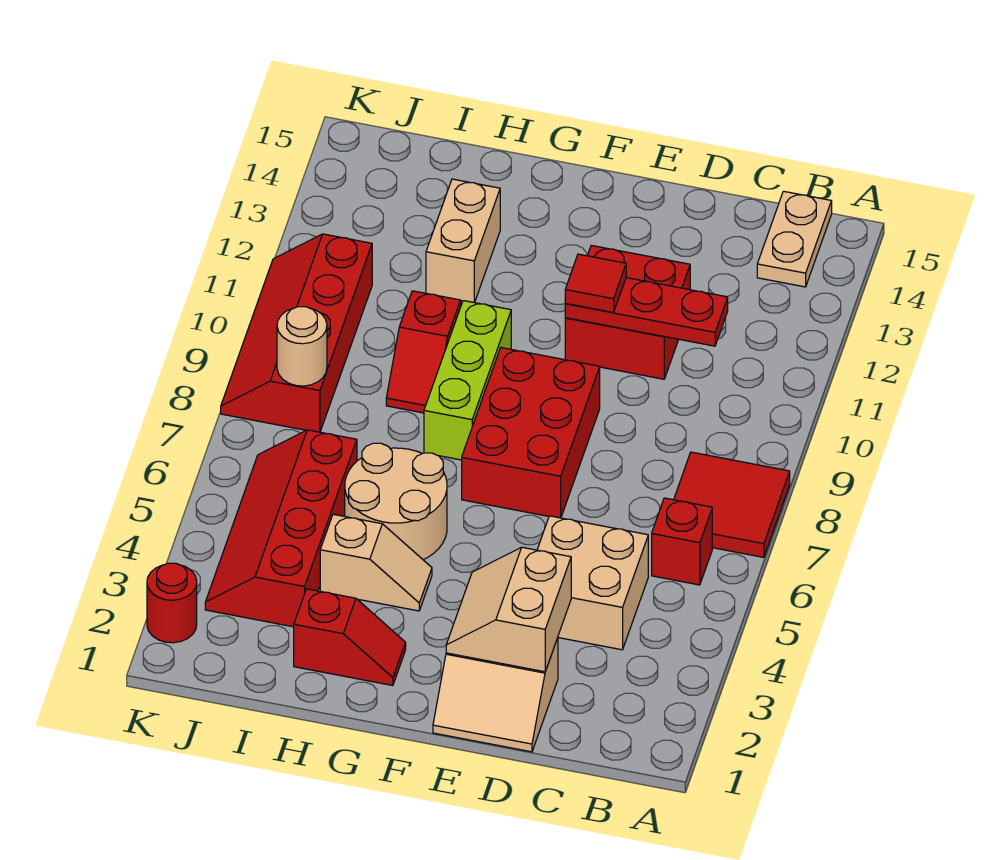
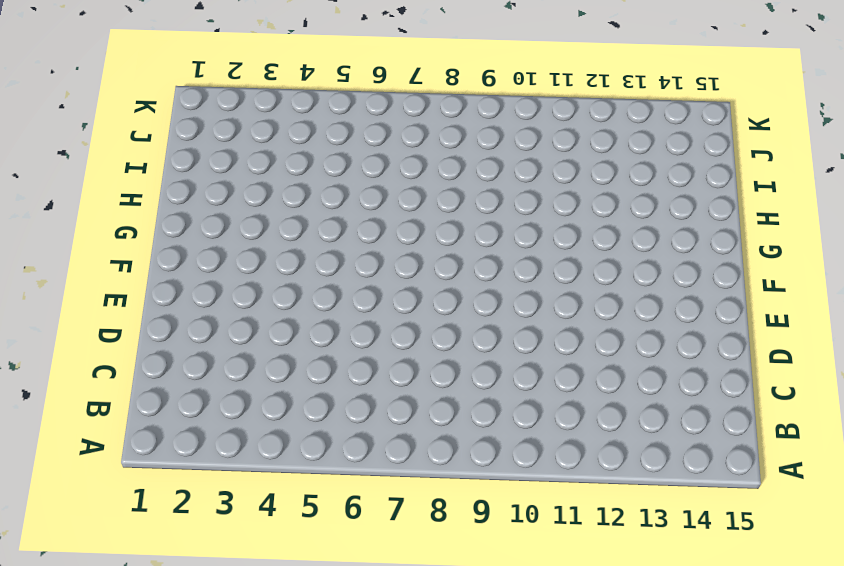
none -> red tile A7:B8 level 1
none -> red brick B6 level 1
none -> tan plate B14:B15 level 1

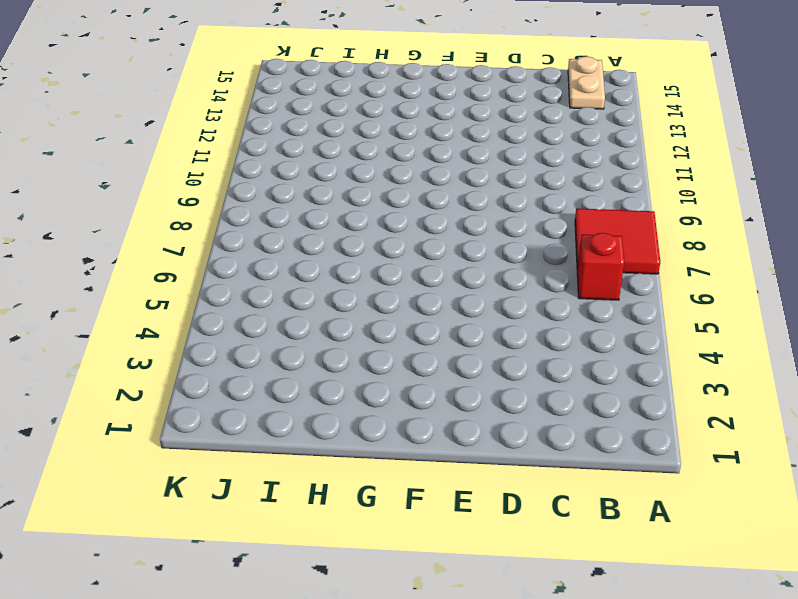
none -> tan brick C4:D5 level 1
none -> tan slope D1:E2 level 1 top 2
none -> red brick D11:E12 level 1

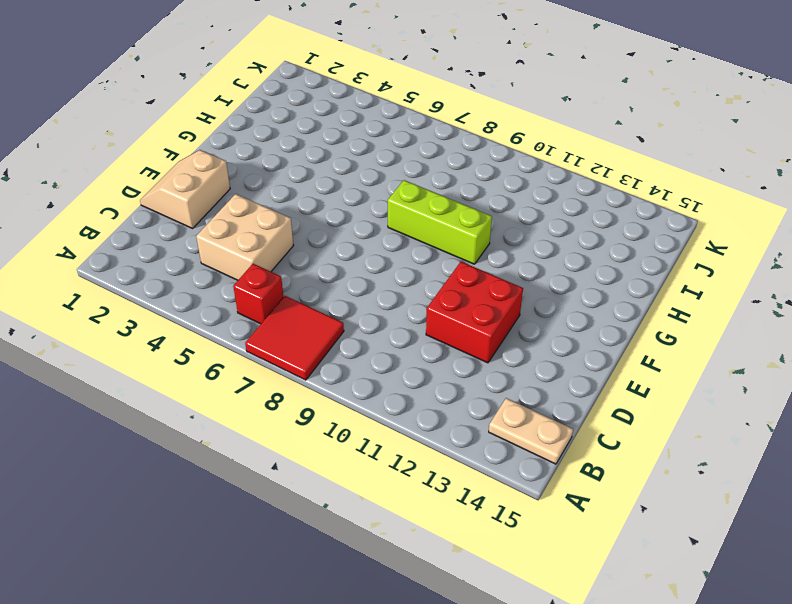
none -> red brick E7:F9 level 1
none -> red slope G2:H2 level 1 top H
none -> tan slope G4:H4 level 1 top H

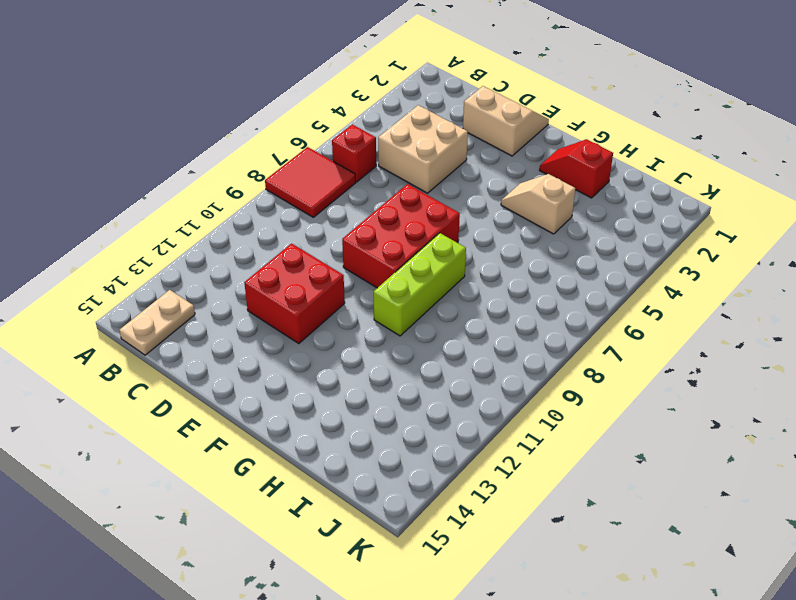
none -> tan round brick G5:H6 level 1
none -> red slope H9:H10 level 1 top 10
none -> tan brick H12:H13 level 1

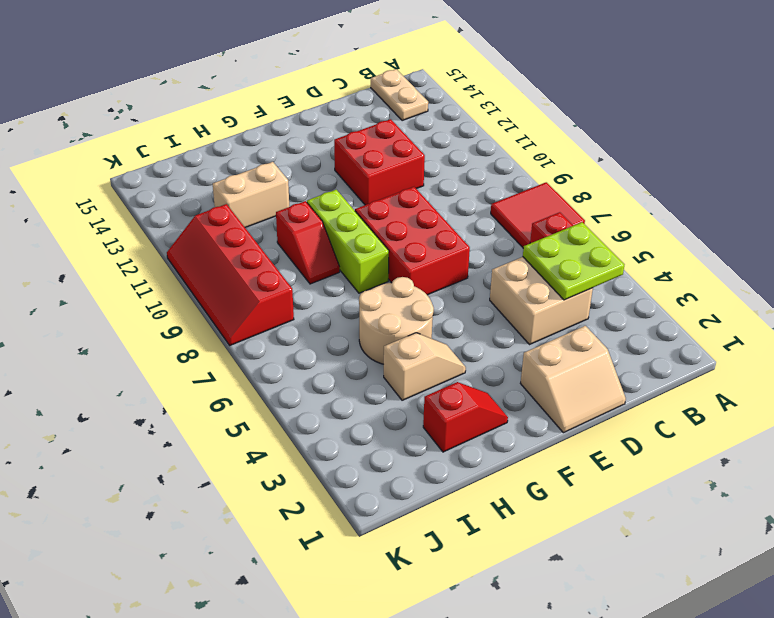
lime plate B4:C5 level 2 -> none
tan brick H12:I12 level 1 -> tan brick H12:H13 level 1
none -> red slope I3:J6 level 1 top I
none -> red round brick K2 level 1
none -> red plate C11:E11 level 2

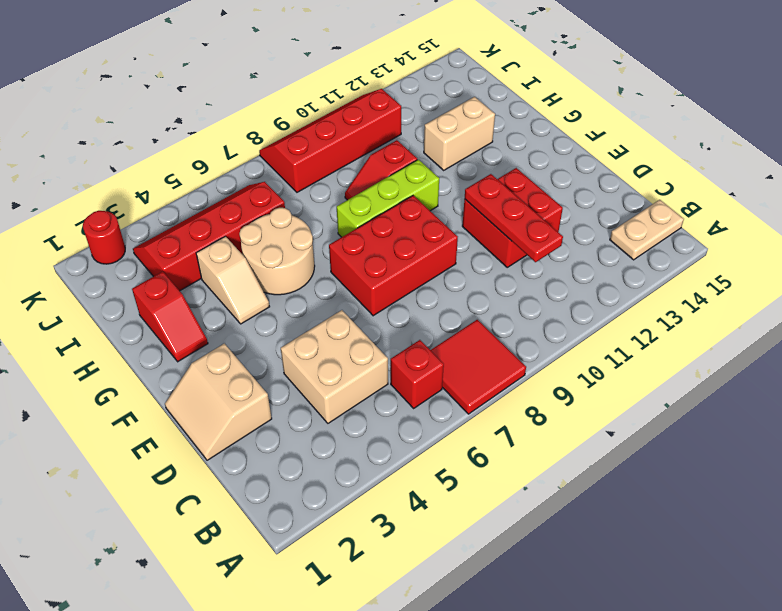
none -> tan slope D2:E3 level 2 top D
none -> tan round brick J8 level 2
none -> red tile E11 level 3

